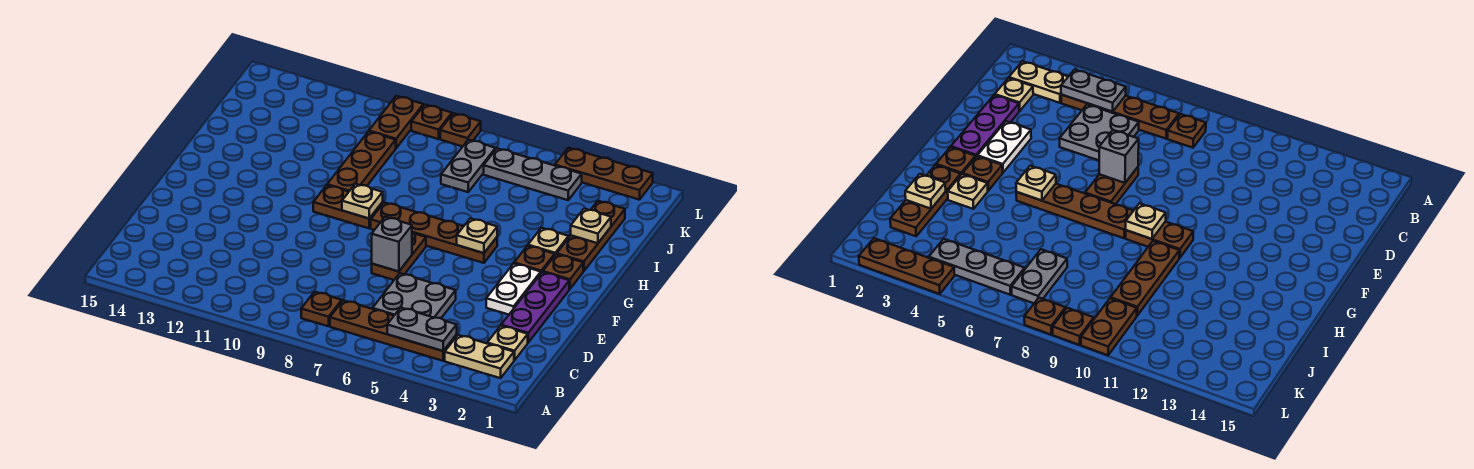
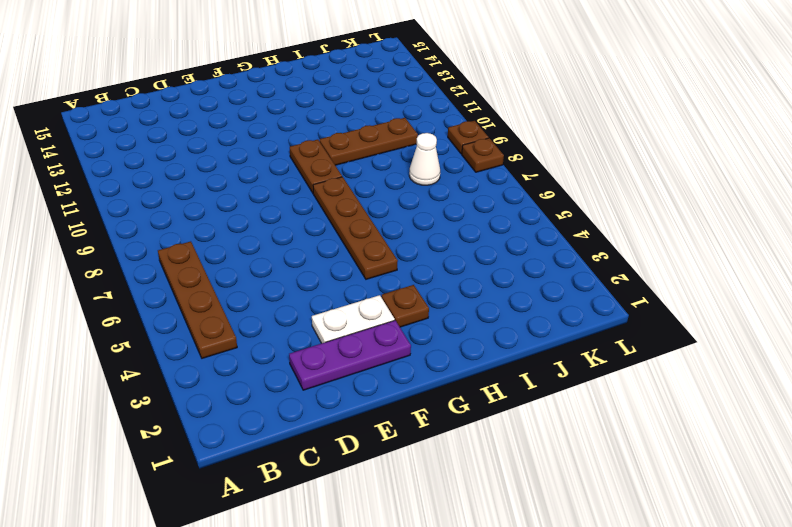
white cone J8 level 1 -> none
none -> tan plate B2:B3 level 1
none -> brown plate B8 level 1
none -> tan plate C2 level 1

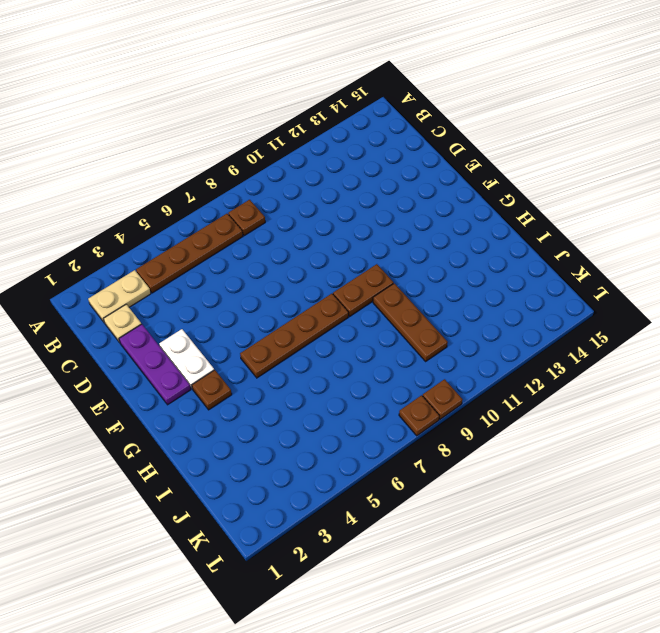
none -> grey plate C5:D6 level 1
none -> brown plate E7:F7 level 1
none -> brown plate G2 level 1

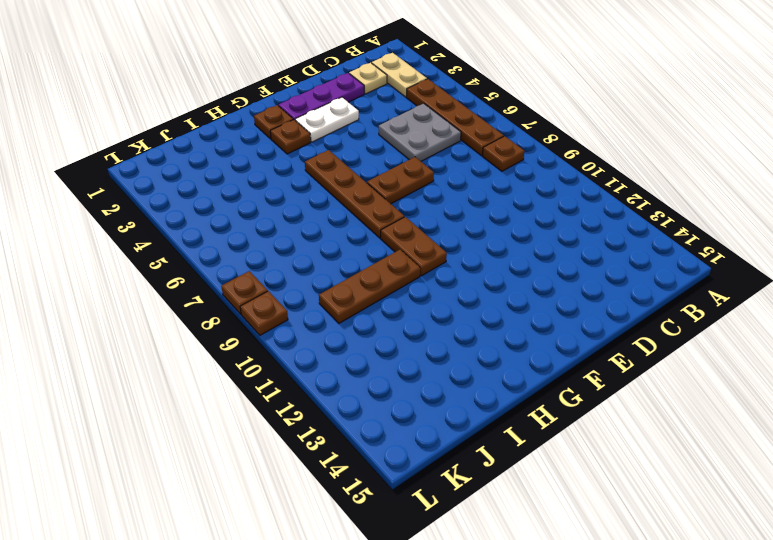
none -> brown plate H2:J2 level 1
none -> tan plate H3 level 1
none -> grey plate J7:K7 level 1

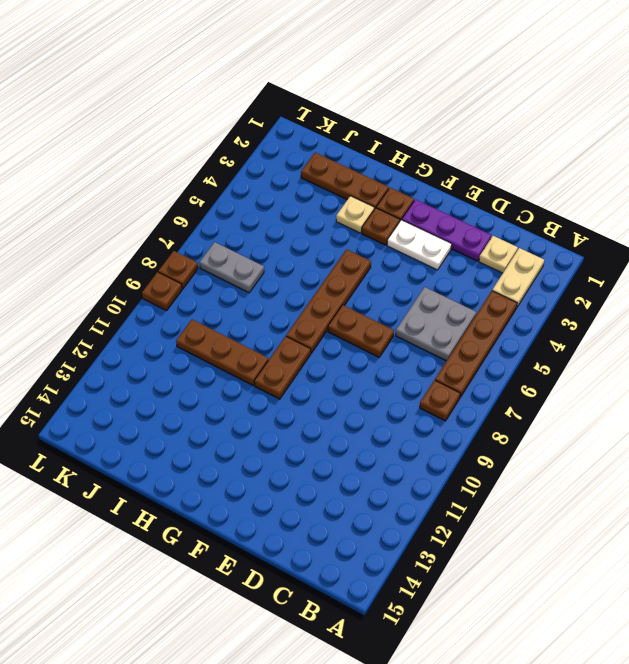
none -> grey plate K4:K6 level 1
none -> brown plate K10:L10 level 1
none -> brown plate L2:L4 level 1

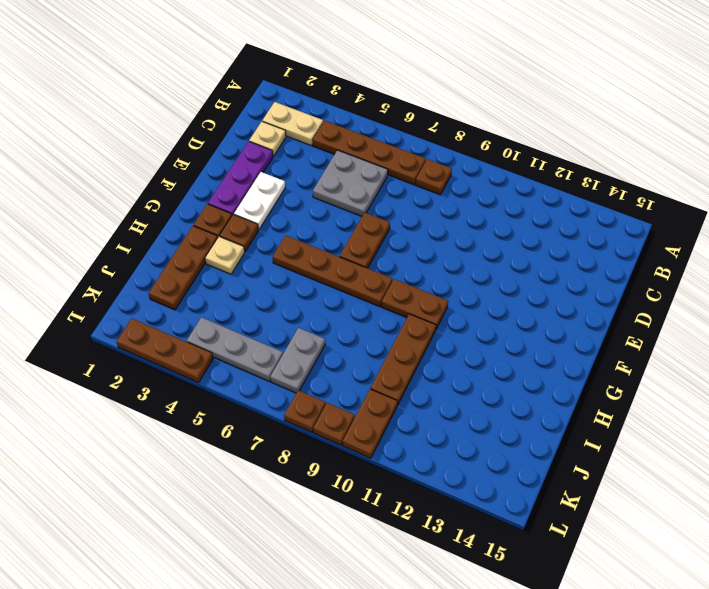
none -> grey plate B4:B5 level 2
none -> grey brick E7 level 2
none -> tan plate G5 level 2

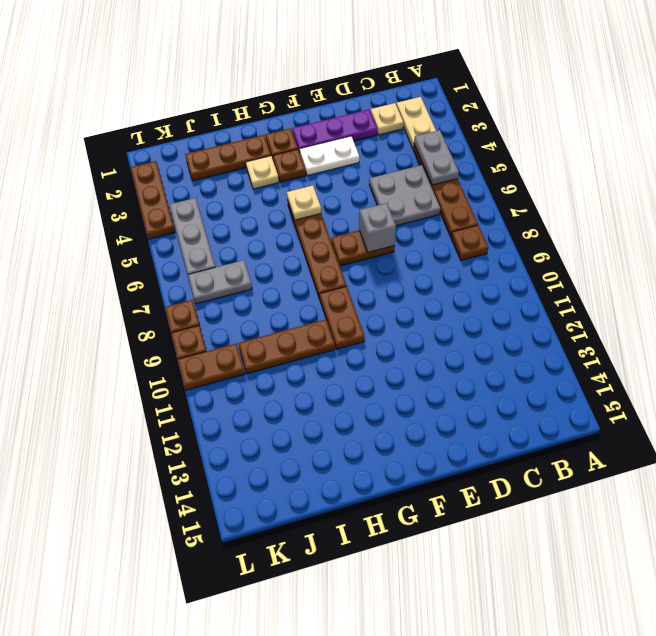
none -> tan plate G9 level 2
none -> tan plate I2 level 2

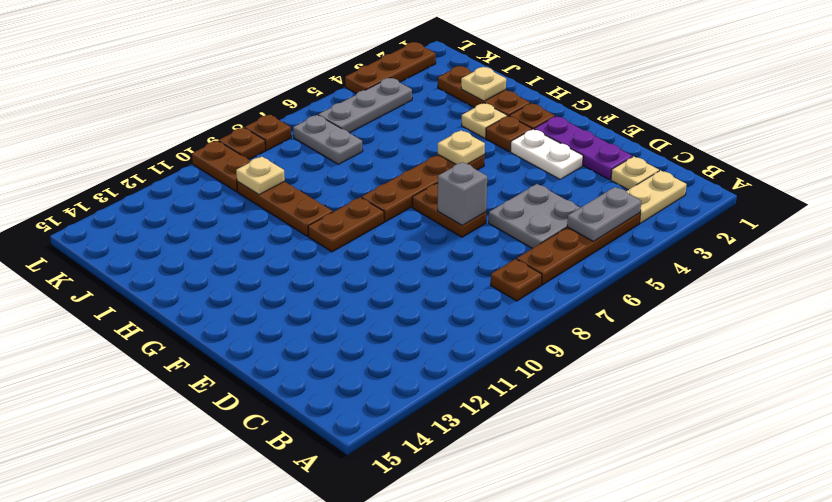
tan plate J10 level 2 -> tan plate G9 level 2

